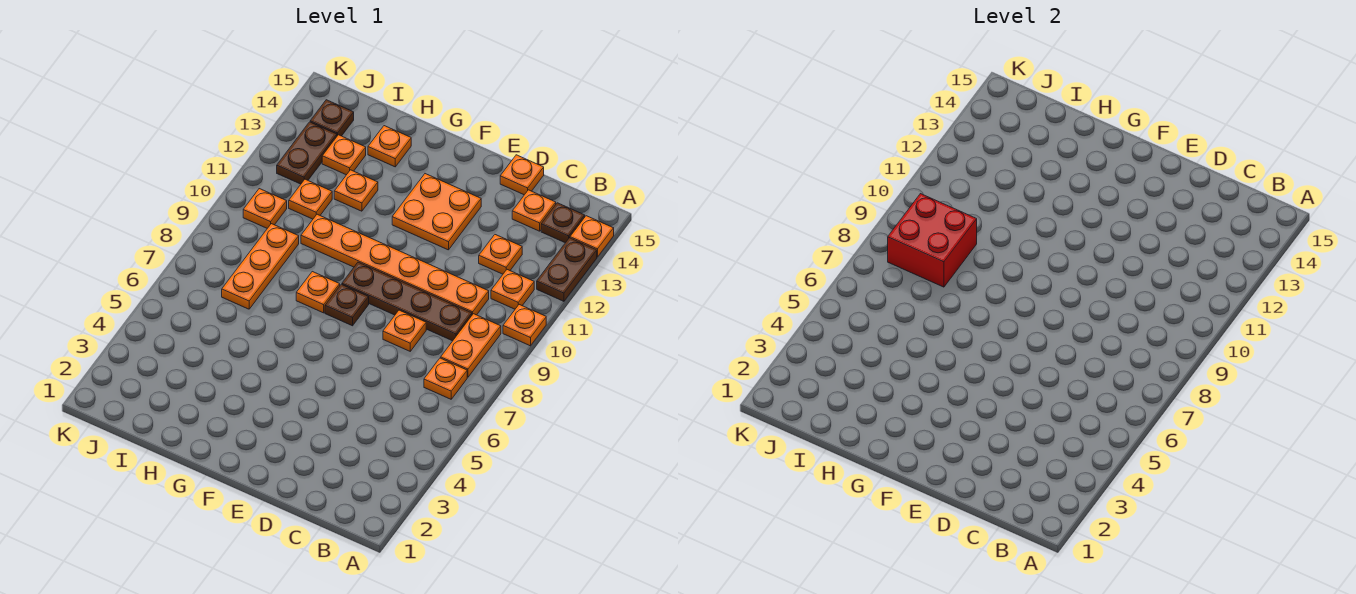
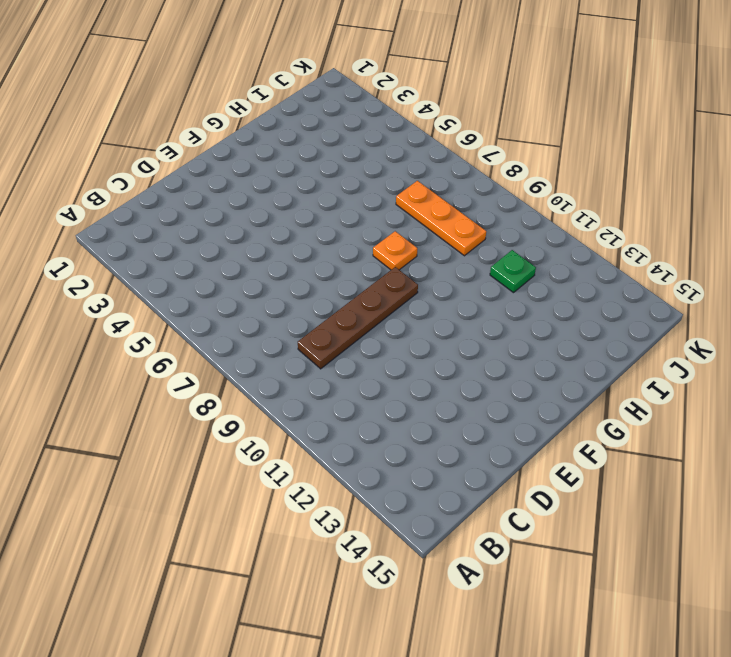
green plate I11 level 1 -> orange plate I11 level 1
none -> orange plate A10 level 1
none -> brown plate A12:A13 level 1
none -> orange plate A14 level 1

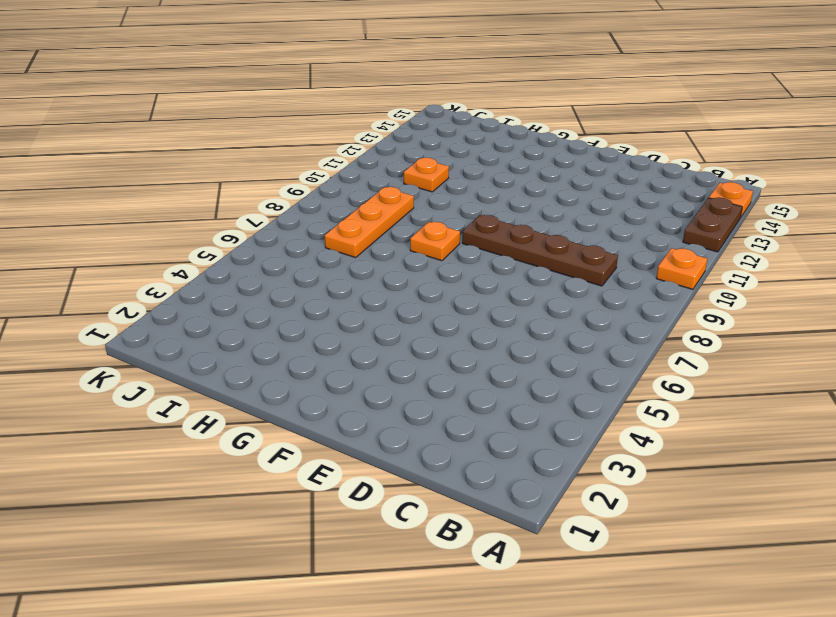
none -> orange plate B7 level 1
none -> orange plate B8:B9 level 1
none -> orange plate B11 level 1

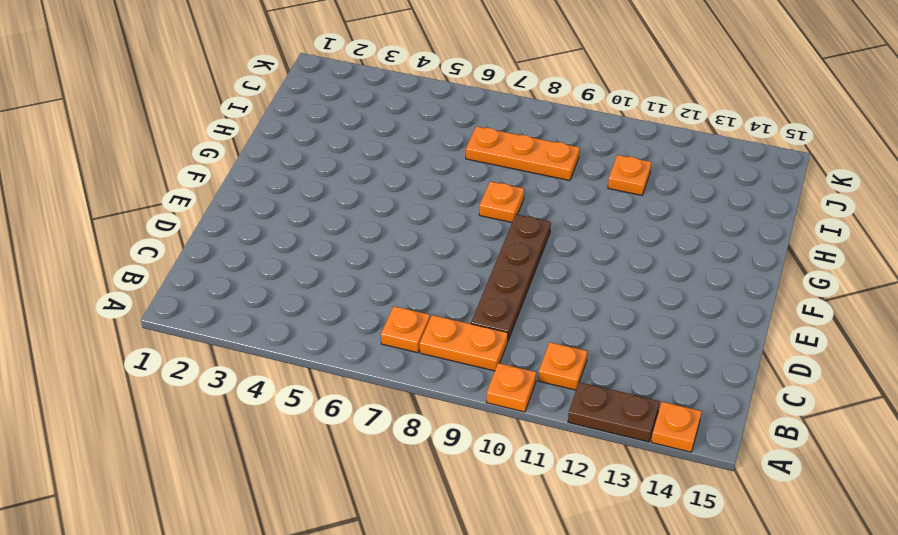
none -> brown plate B14 level 1
none -> orange plate C10:H10 level 1
none -> orange plate C12 level 1

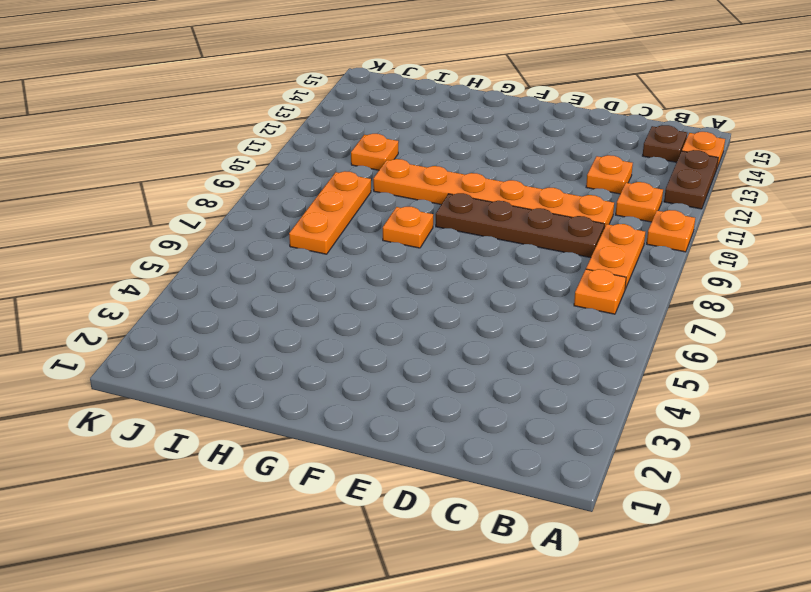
none -> orange plate C14 level 1
none -> orange plate D8 level 1
none -> orange plate D15 level 1

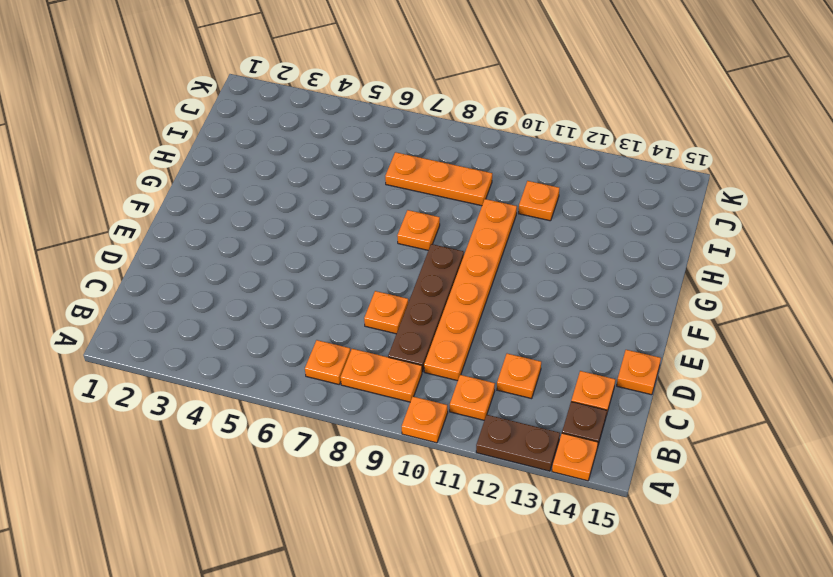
none -> orange plate E12:F13 level 1
none -> brown plate F8 level 1
none -> orange plate H12 level 1

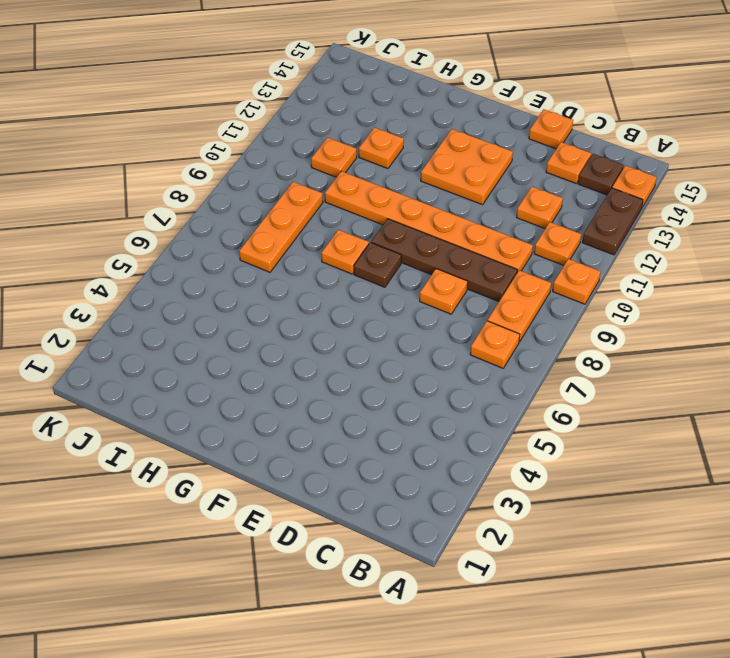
none -> orange plate H14 level 1
none -> orange plate I13 level 1
none -> orange plate J10 level 1

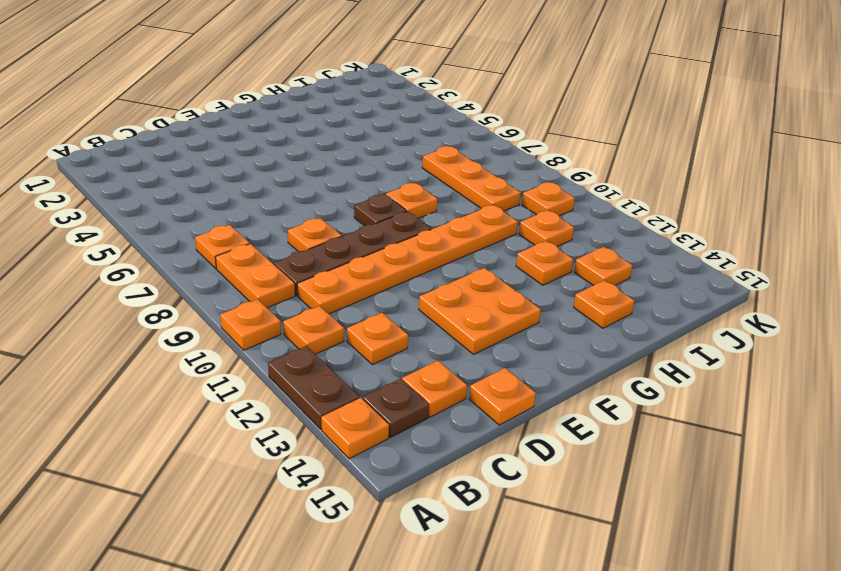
none -> brown plate J12:J13 level 1
none -> brown plate J14 level 1
none -> red brick I8:J9 level 2

